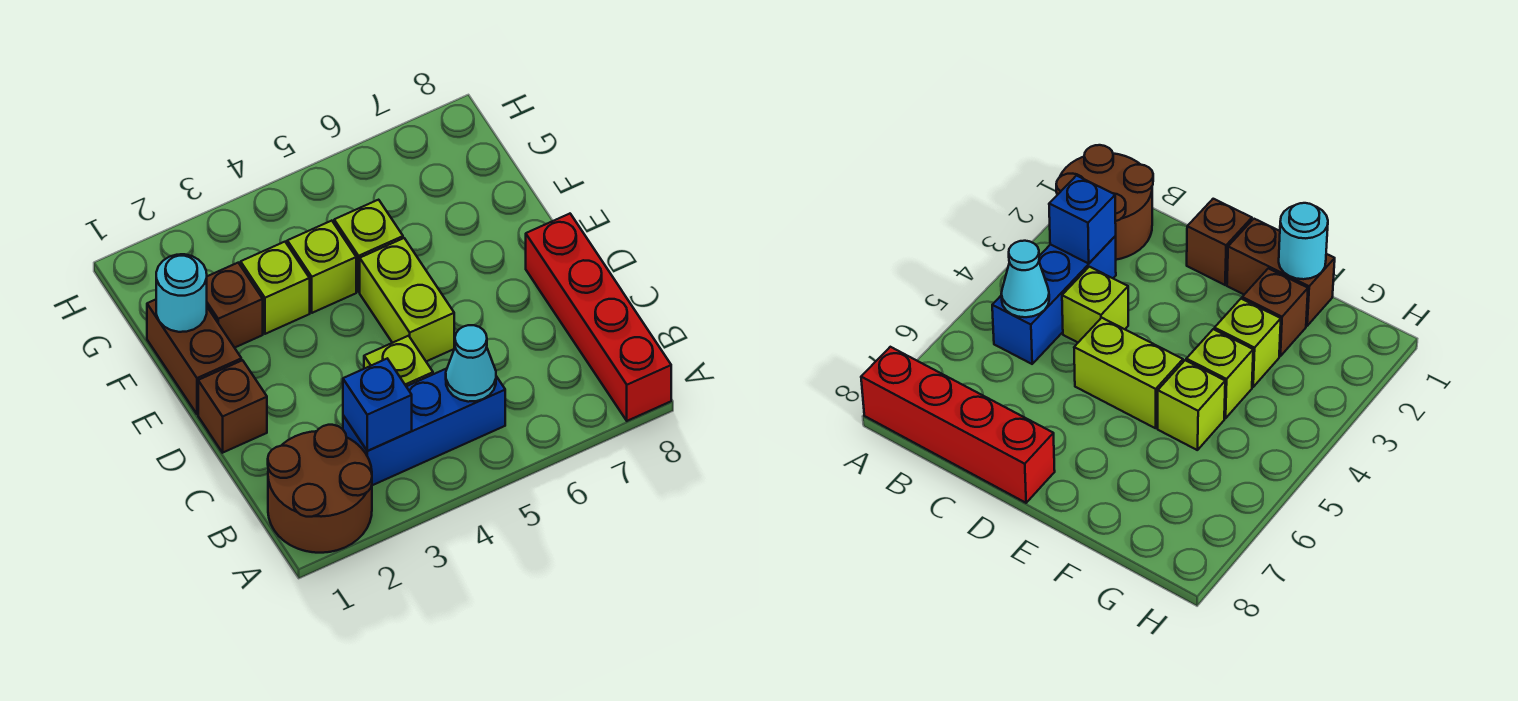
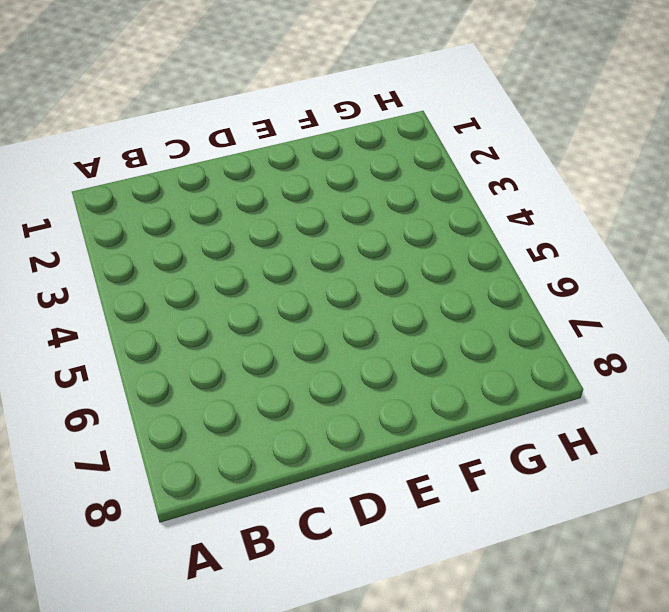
none -> brown round brick A1:B2 level 1
none -> red brick A8:D8 level 1
none -> blue brick B3:B5 level 1

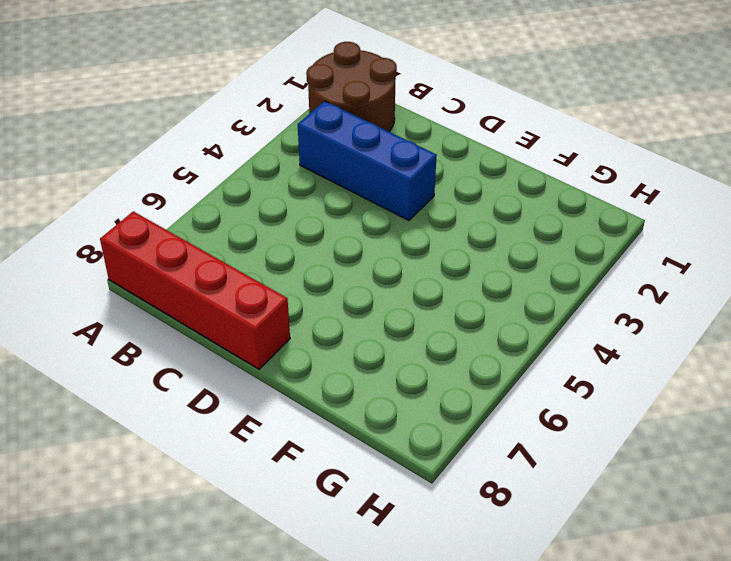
blue brick B3:D3 level 1 -> blue brick B3:B5 level 1
none -> lime brick C4 level 1
none -> brown brick D1 level 1
none -> lime brick D5:E5 level 1

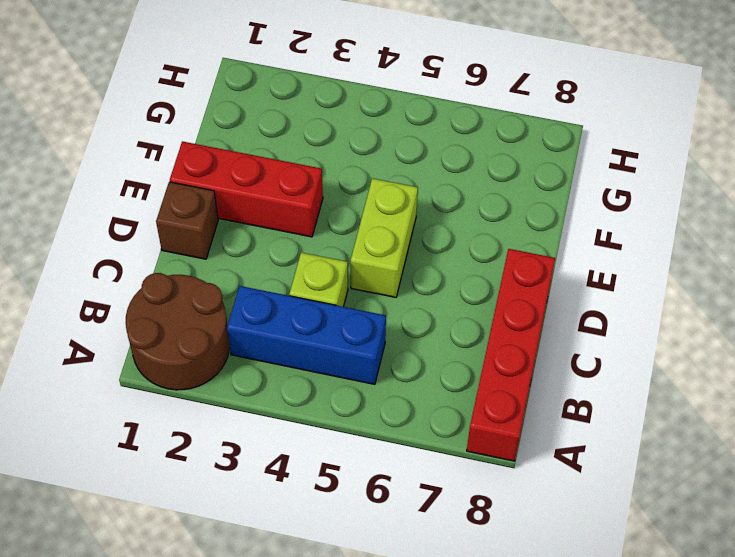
red brick E1:E3 level 1 -> brown brick E1:F1 level 1
none -> brown brick F2 level 1
none -> lime brick F3 level 1
none -> lime brick F4 level 1

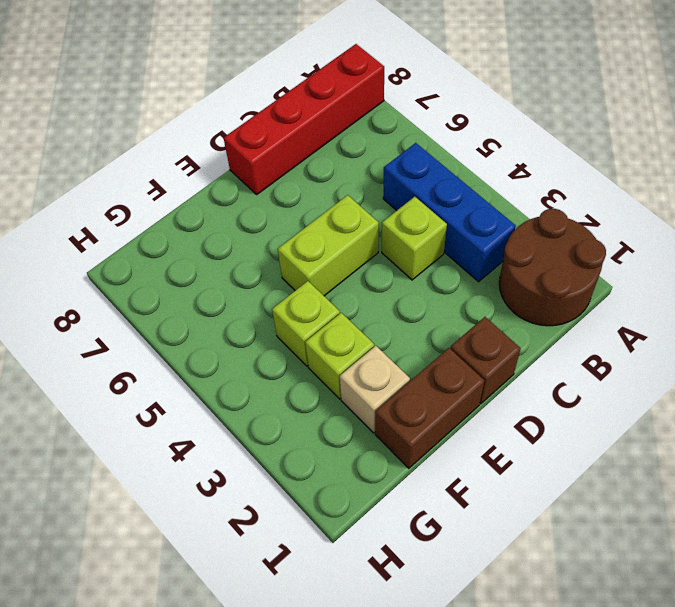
tan brick F2 level 1 -> brown brick F2 level 1
none -> lime brick F5 level 1
none -> blue brick B3 level 2
none -> cyan cone B5 level 2

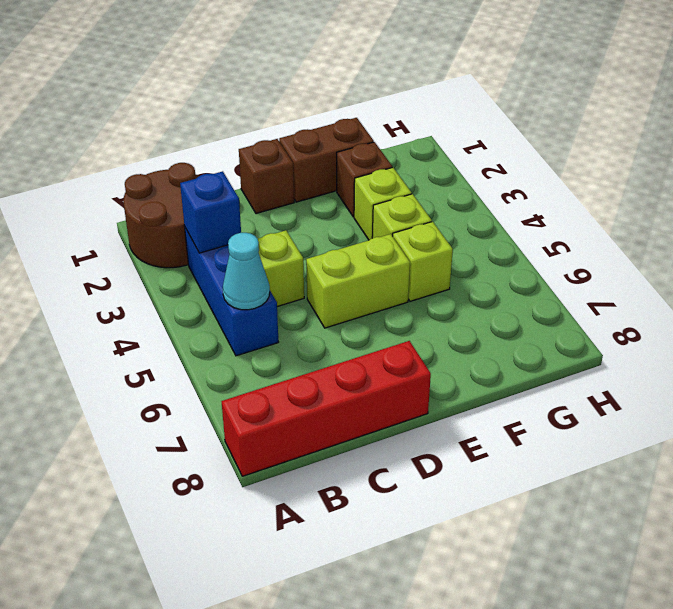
none -> cyan round brick F1 level 2

